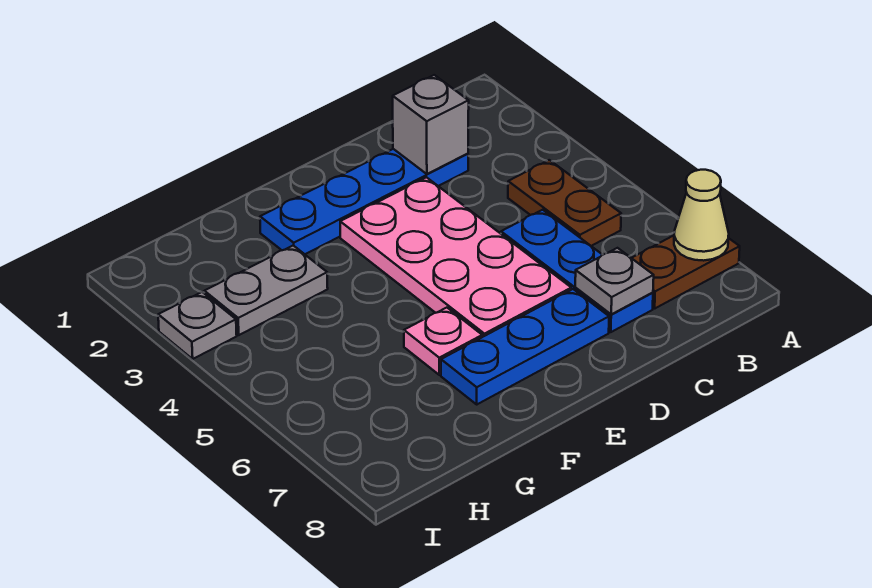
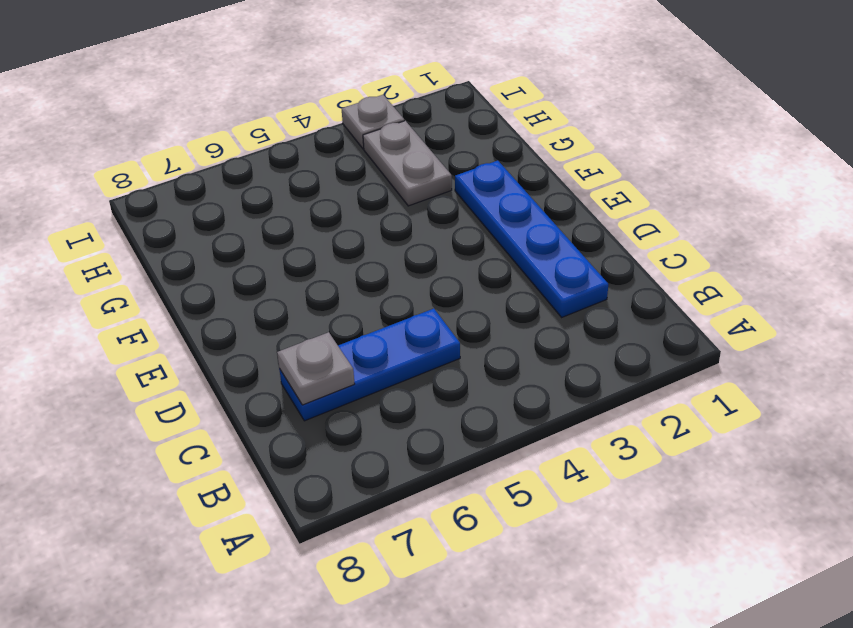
none -> brown plate A7:B7 level 1
none -> brown plate B4:B5 level 1
none -> pink plate D3:E6 level 1

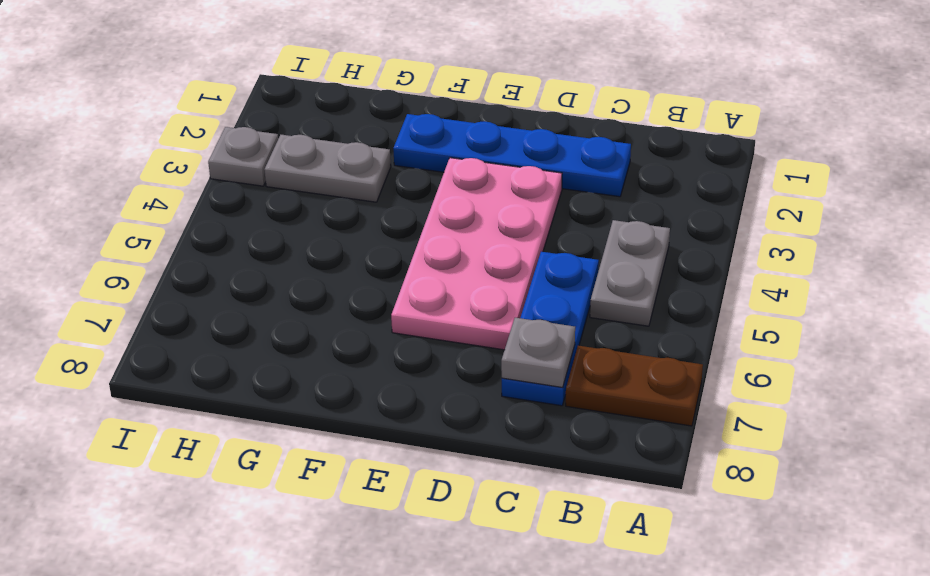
grey plate B4:B5 level 1 -> brown plate B4:B5 level 1
none -> blue plate D7:F7 level 1
none -> pink plate F6 level 1
none -> tan cone A7 level 2

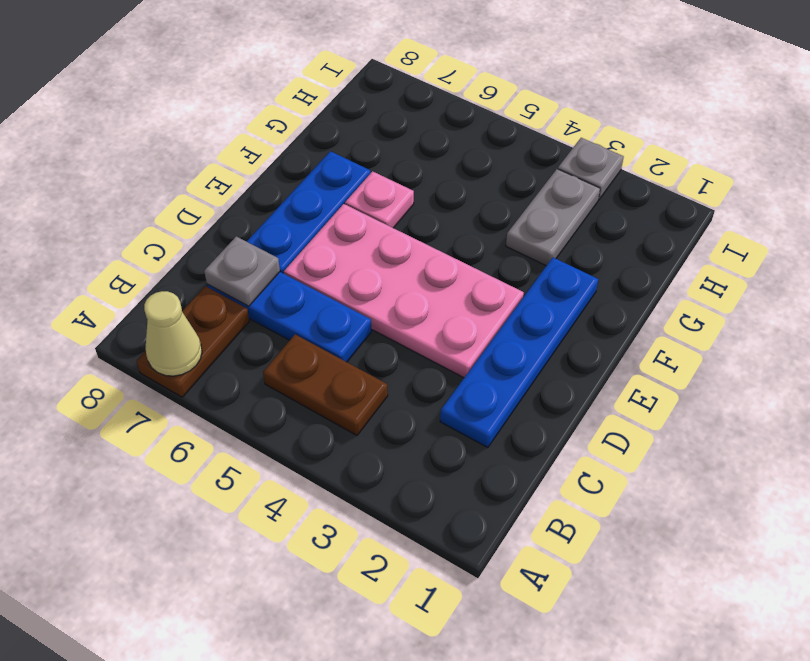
none -> grey brick C2 level 2

